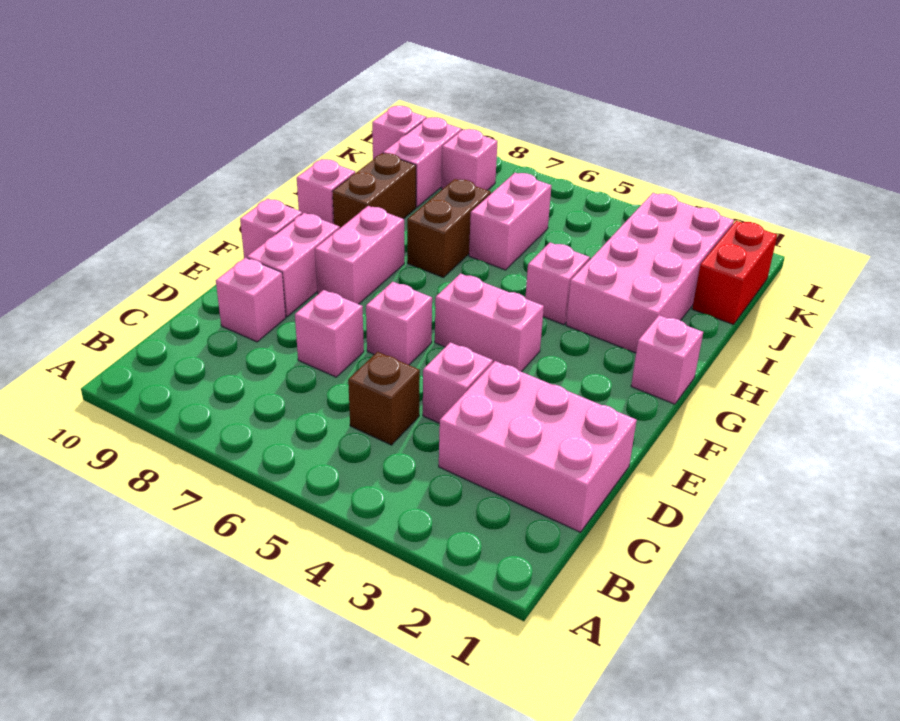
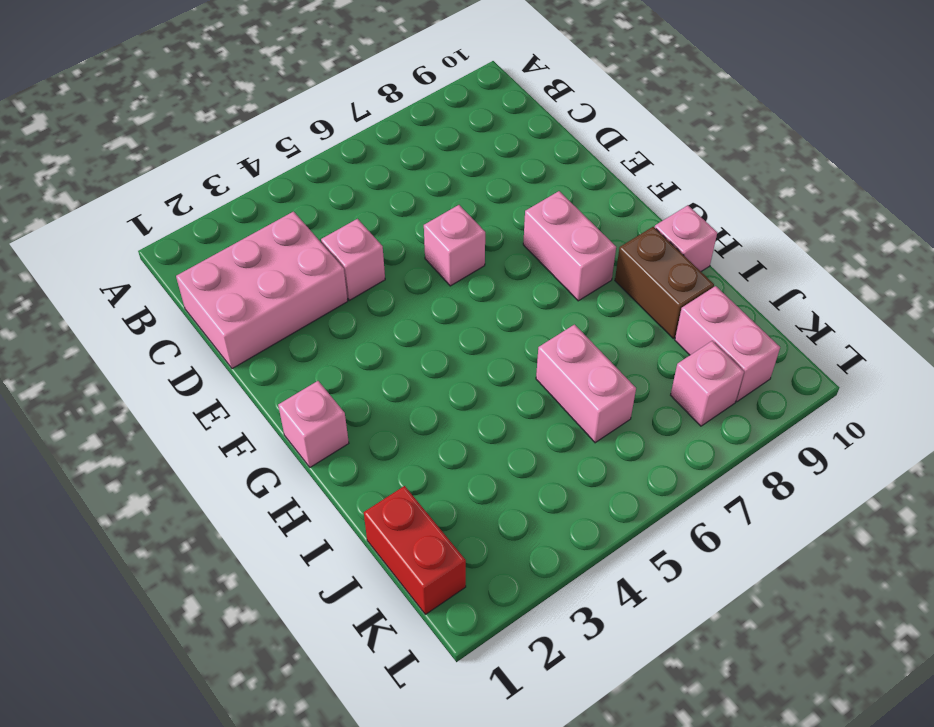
none -> brown brick C5 level 1
none -> pink brick D7 level 1
none -> pink brick D9 level 1

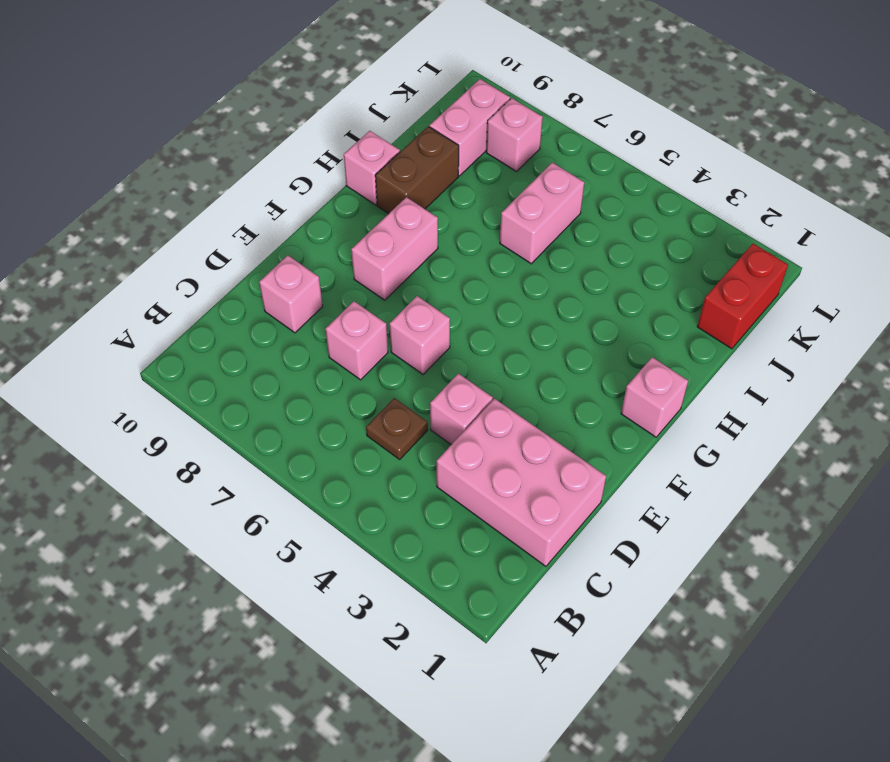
brown plate C5 level 1 -> brown brick C5 level 1
none -> pink brick E9:F9 level 1
none -> pink brick F4:F5 level 1
none -> pink brick F10 level 1

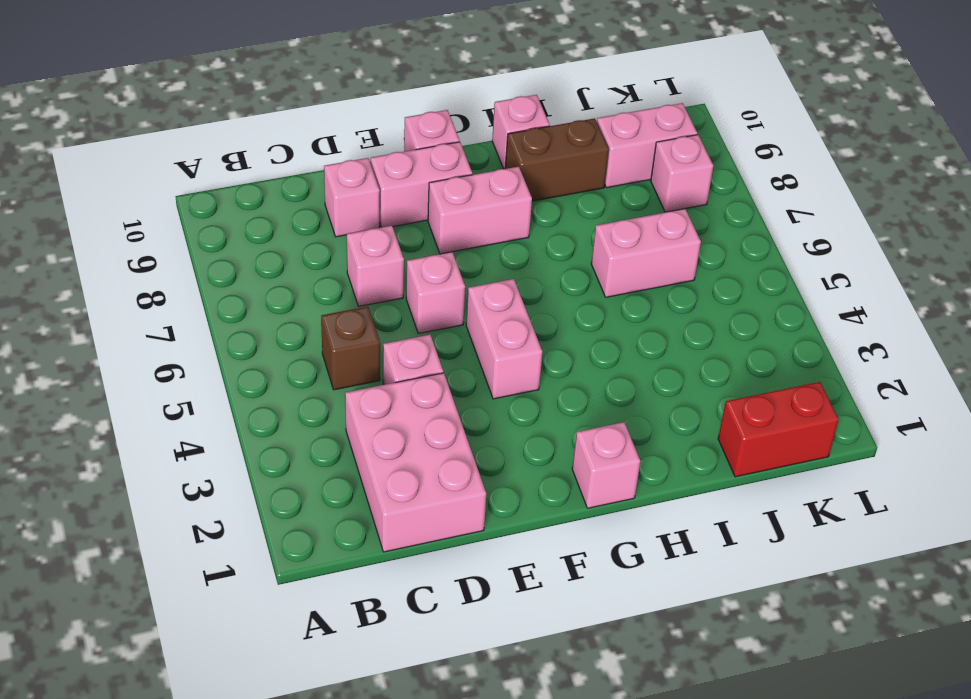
none -> pink brick H2:K3 level 1
none -> pink brick H4 level 1
none -> brown brick H7:I7 level 1

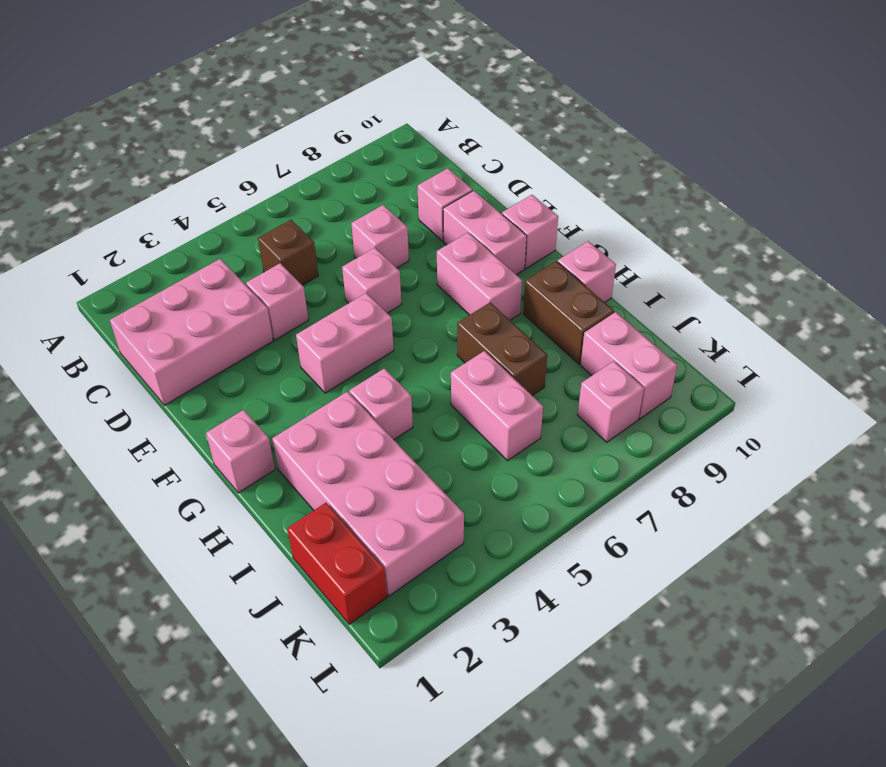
none -> pink brick K10 level 1

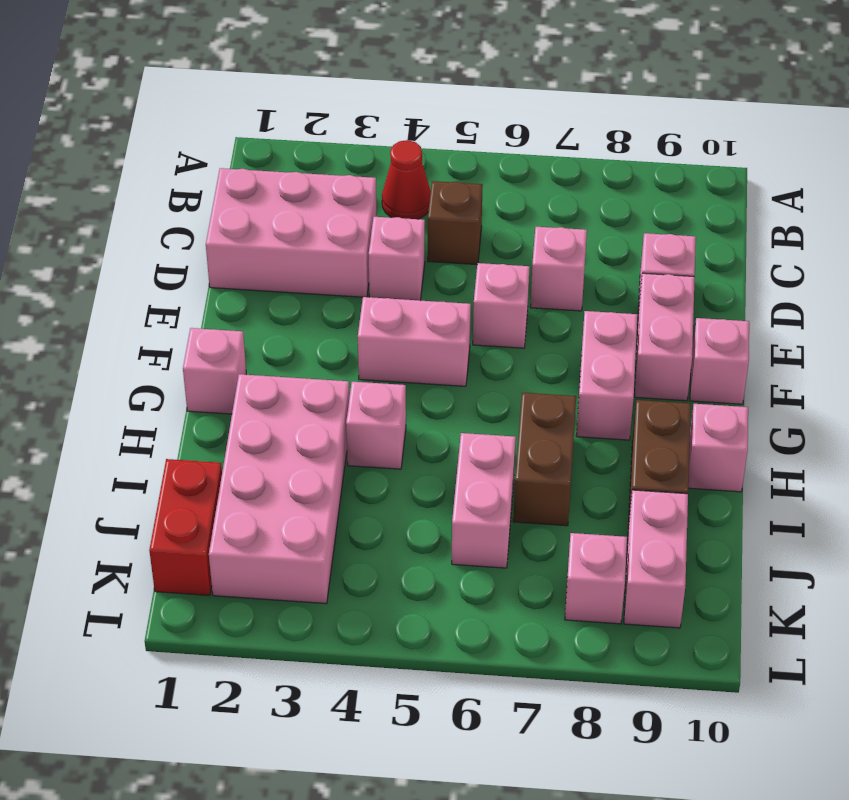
red cone B4 level 1 -> none
none -> pink brick K10 level 1

